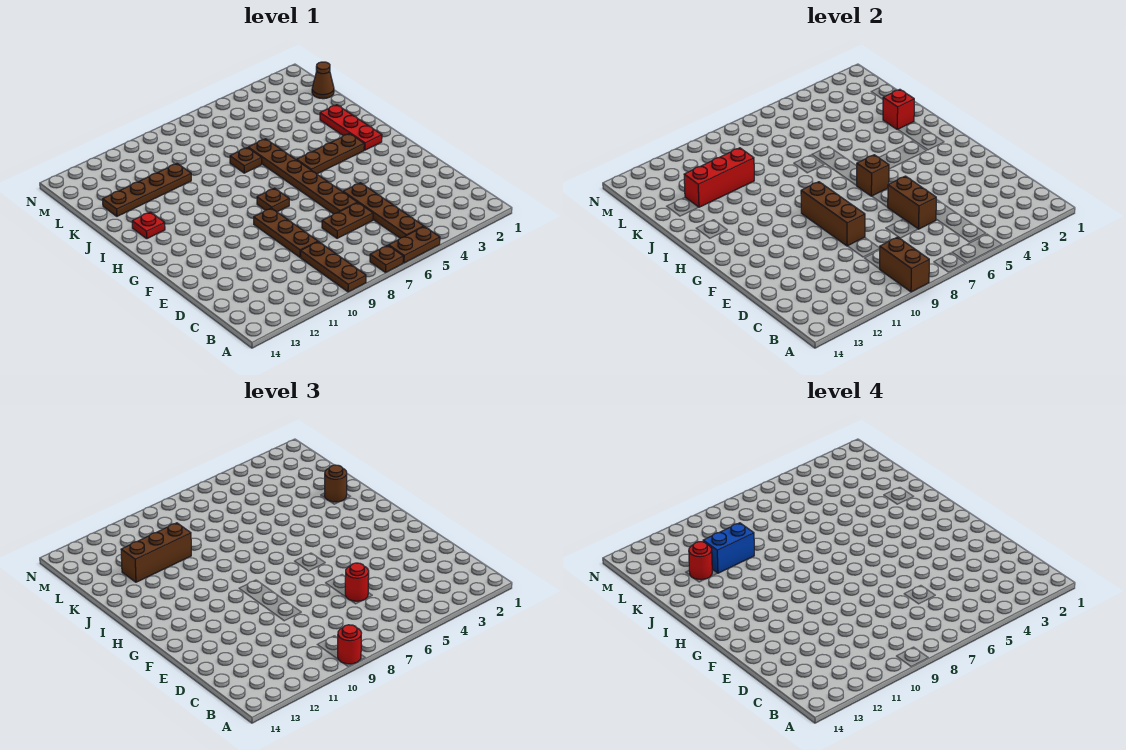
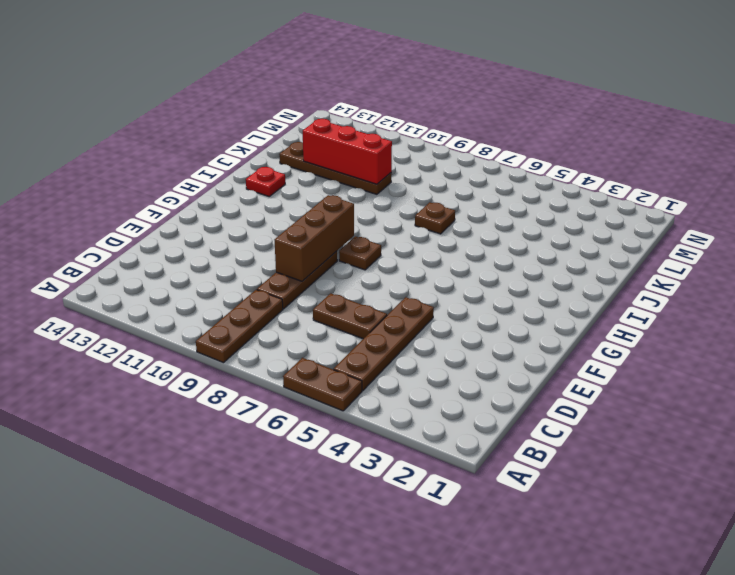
none -> brown plate A7 level 1
none -> brown plate E6:J6 level 1
none -> red plate H2:J2 level 1

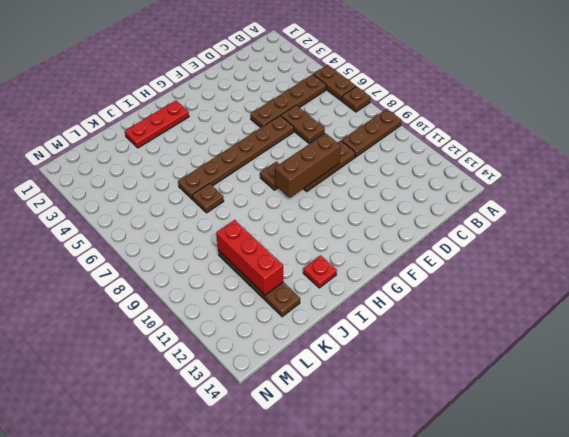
none -> brown plate H3:H5 level 1
none -> brown cone L1 level 1
none -> brown brick A9:B9 level 2

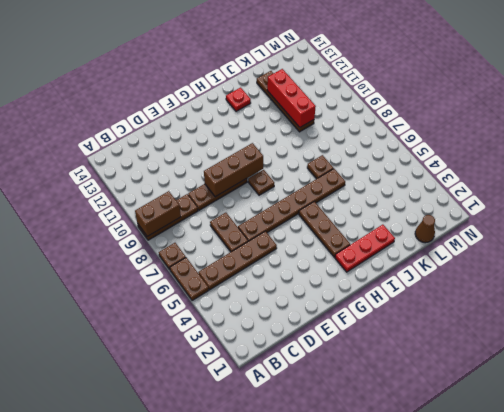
none -> brown brick D6:E6 level 2
none -> brown brick G6 level 2
none -> red brick J2 level 2

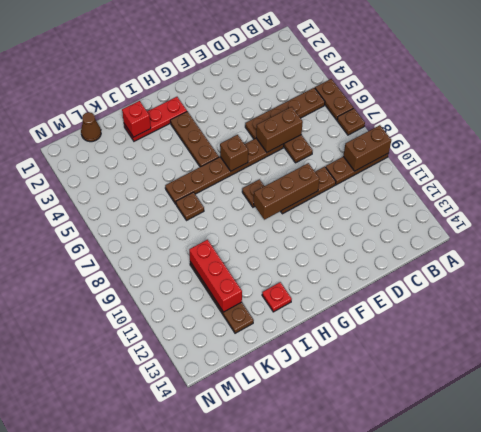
none -> red round brick A9 level 3
none -> red round brick D6 level 3
none -> brown round brick J2 level 3

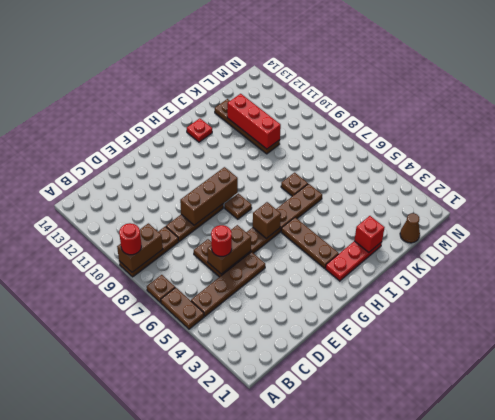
none -> brown round brick J2 level 3
none -> brown brick K10:K12 level 3
none -> blue brick K10:K11 level 4

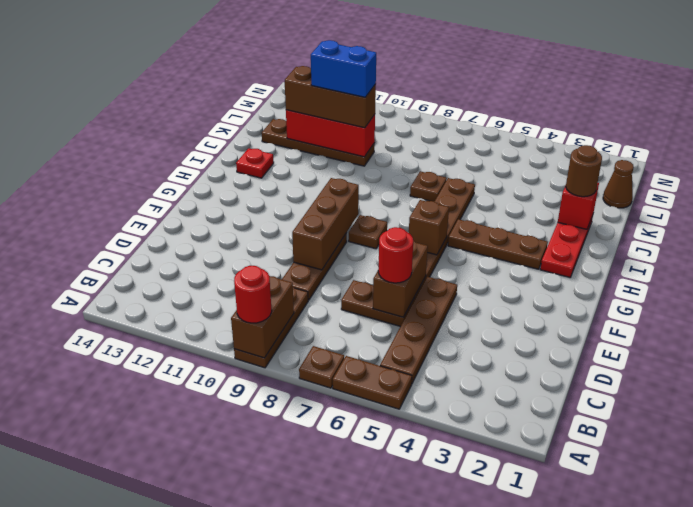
none -> red round brick K12 level 4

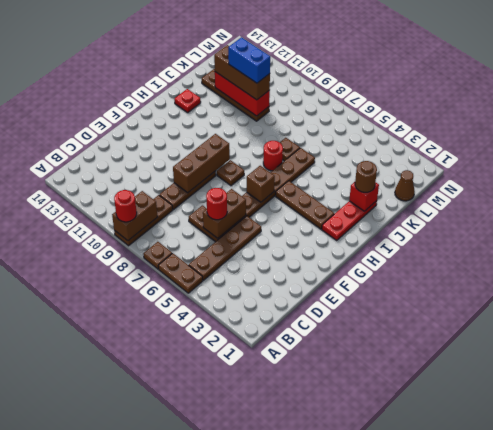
red round brick I7 level 1 -> red round brick K12 level 4

